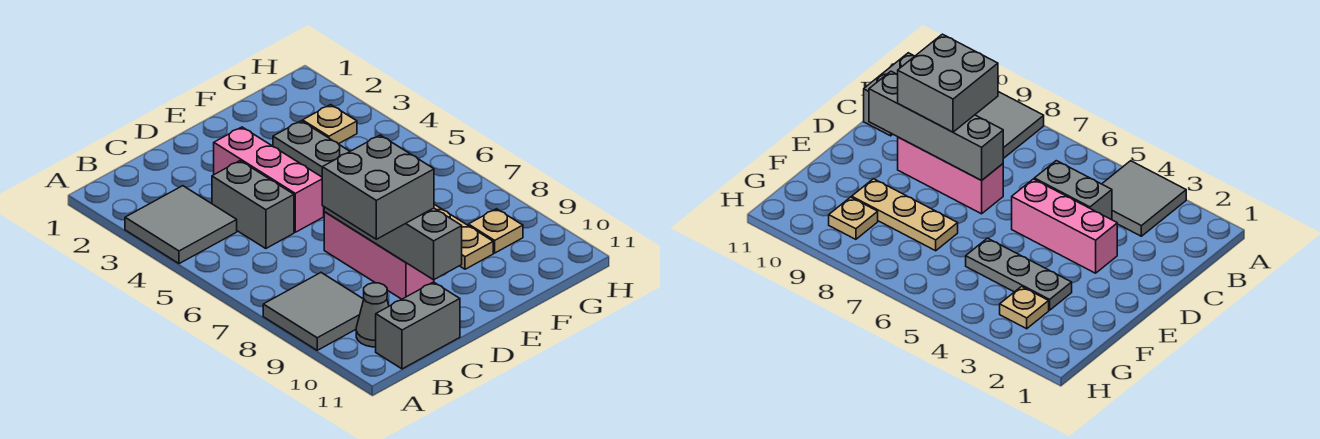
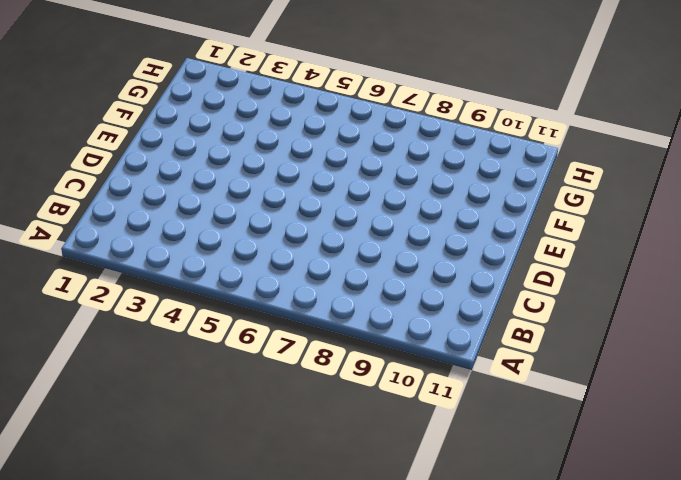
none -> grey tile A3:B4 level 1
none -> grey tile A8:B9 level 1
none -> grey cone B10 level 1

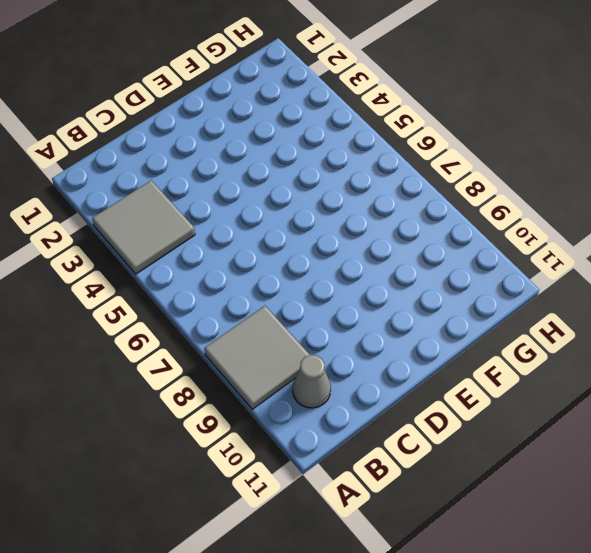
none -> grey brick B11:C11 level 1
none -> grey brick C4:C5 level 1
none -> pink brick D3:D5 level 1

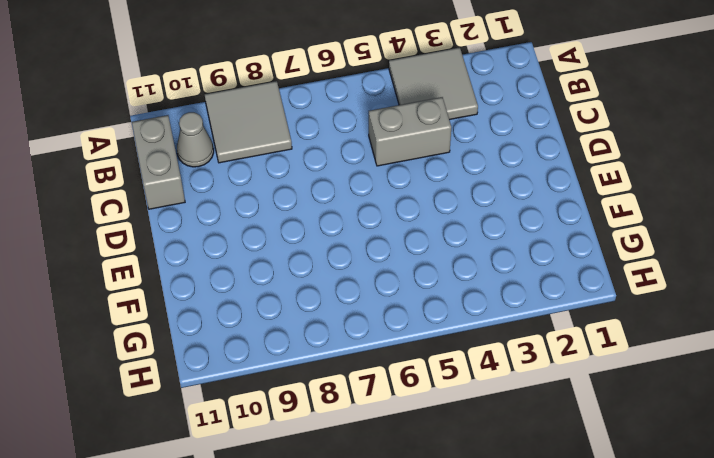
none -> pink brick D3:D5 level 1
none -> pink brick D7:D9 level 1
none -> grey plate F3:F5 level 1

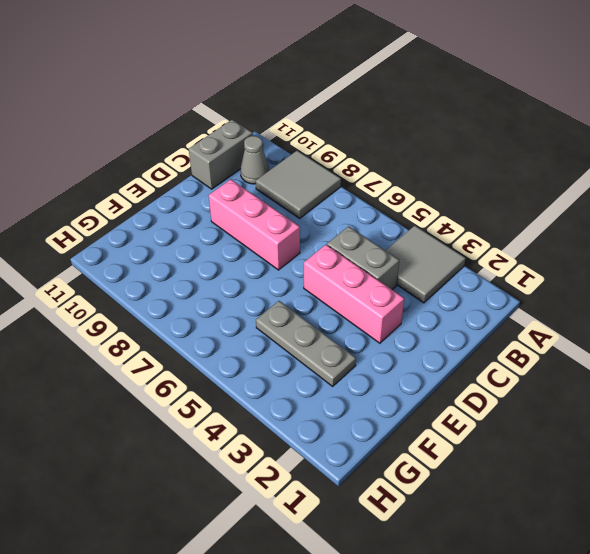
none -> tan plate F7:F9 level 1
none -> tan plate G3 level 1
none -> tan plate G9 level 1

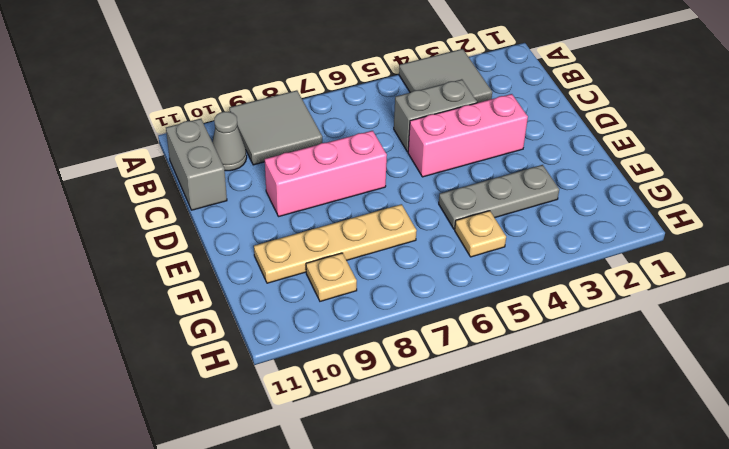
tan plate F7:F10 level 1 -> tan plate F7:F9 level 1
tan plate G5 level 1 -> tan plate G3 level 1
none -> grey brick D7:D10 level 2
none -> grey brick C8:D9 level 3

